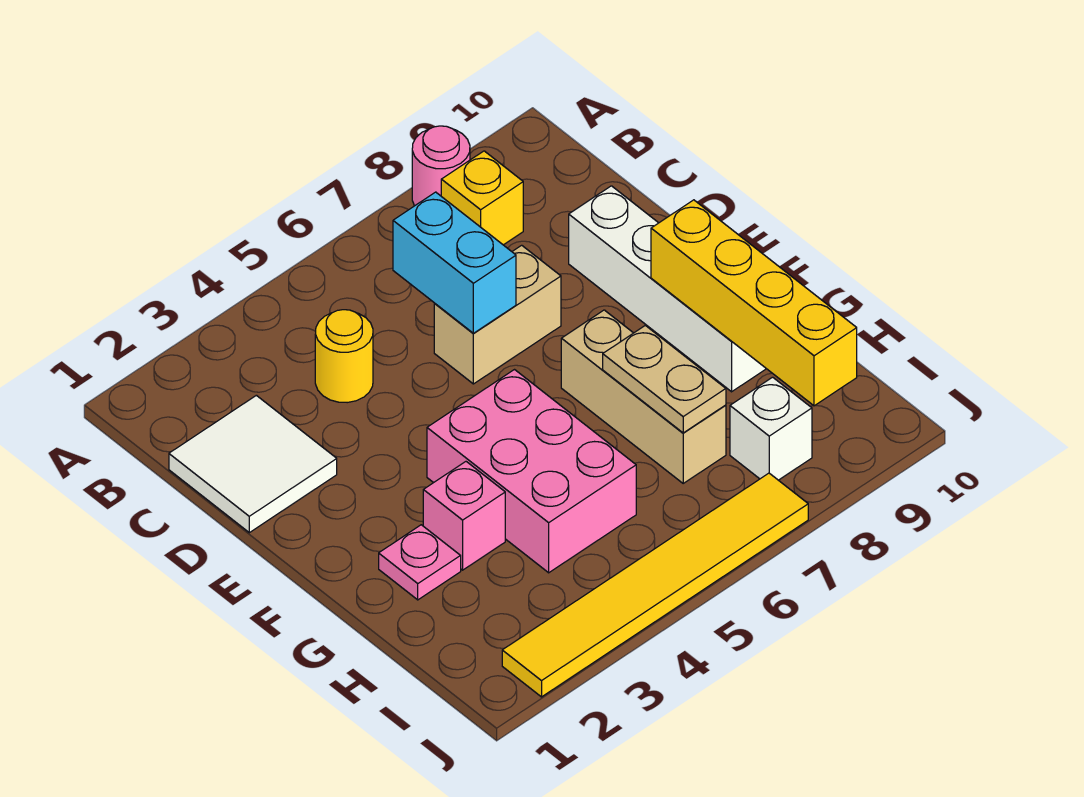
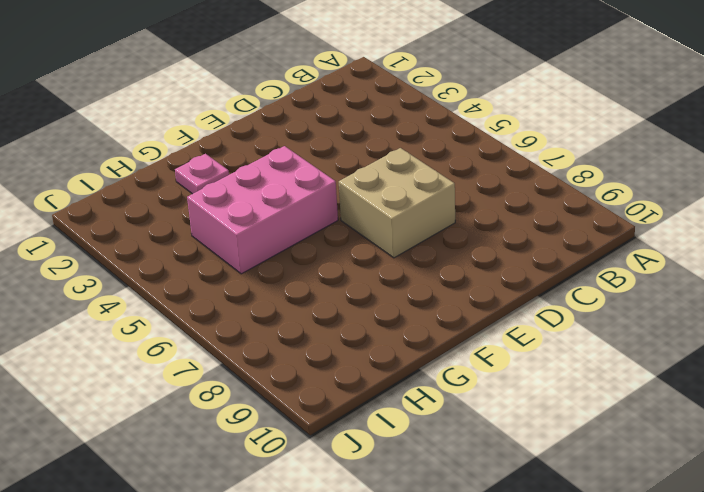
tan brick D6:E7 level 1 -> tan brick D6:D7 level 1
none -> pink round brick A8 level 1
none -> yellow brick B8 level 1
none -> white tile C1:D2 level 1

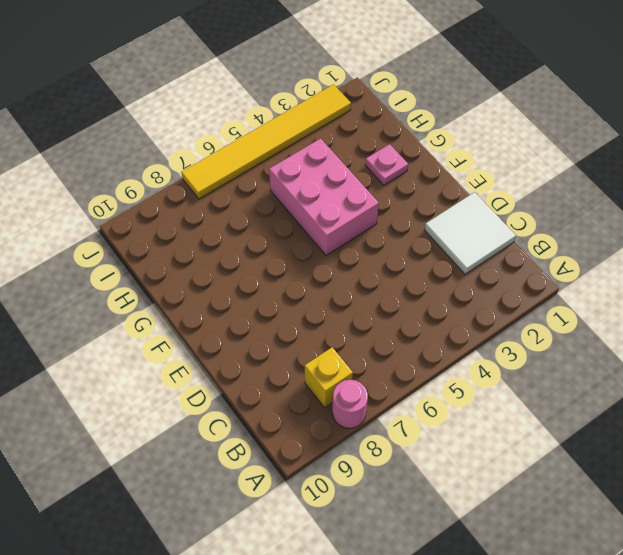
none -> yellow round brick C4 level 1
none -> tan brick D6:D7 level 1
none -> white brick D9:G9 level 1

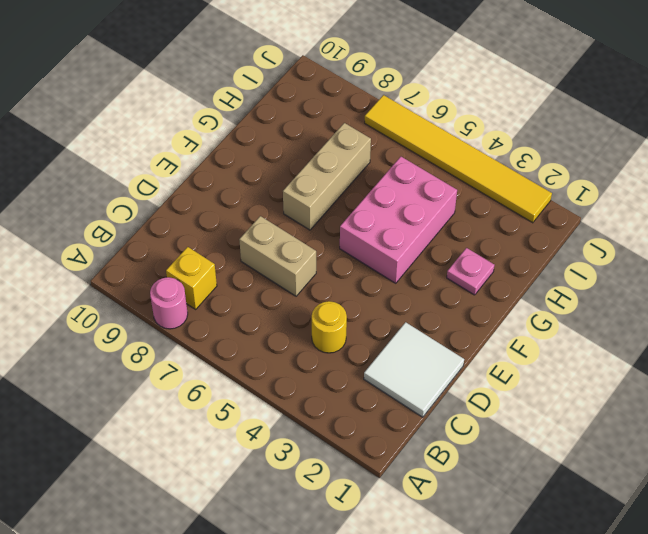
none -> white brick D9:G9 level 1
none -> pink brick G3 level 1
none -> white brick I8 level 1

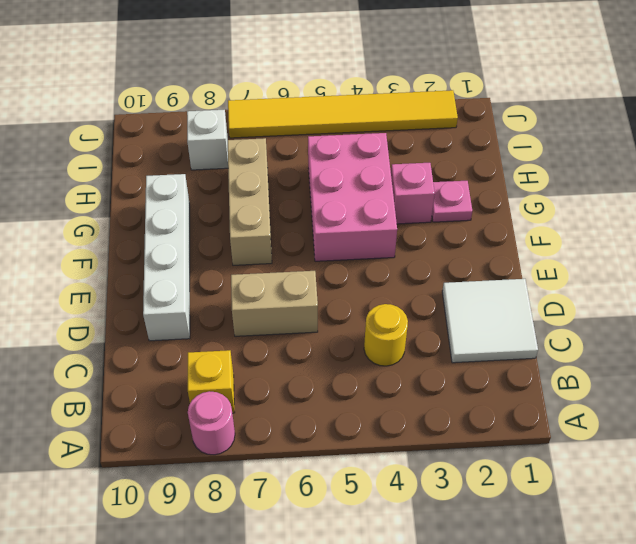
none -> cyan brick C6:D6 level 2
none -> yellow brick F9:I9 level 2
none -> tan plate G7:H7 level 2

